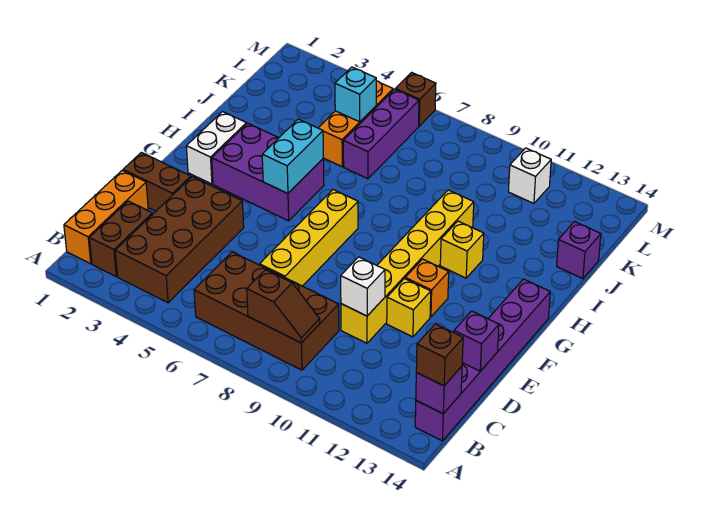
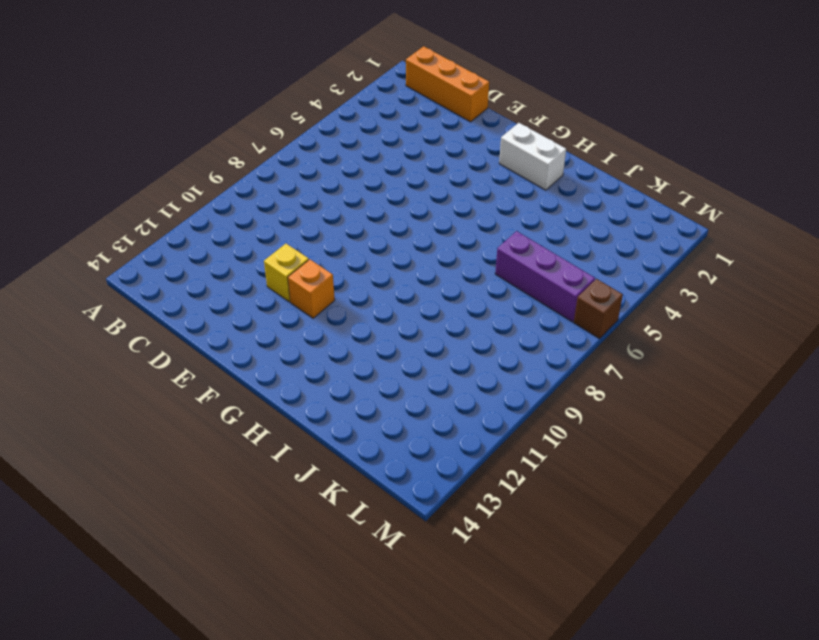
none -> brown brick B2:C2 level 1
none -> brown brick B3:E4 level 1
none -> brown brick B6:C9 level 1

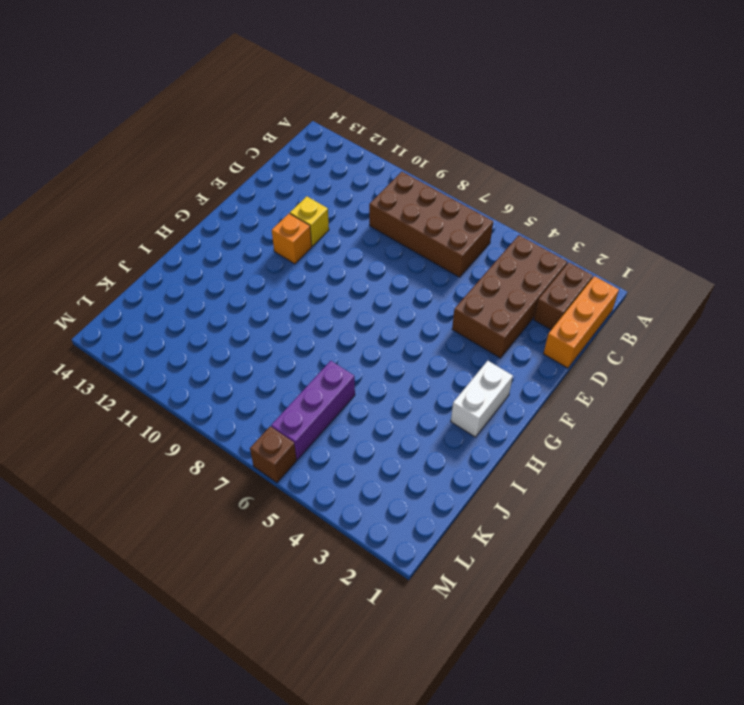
none -> purple brick B14:G14 level 1
none -> yellow brick D7:G7 level 1
none -> yellow brick D10:I10 level 1

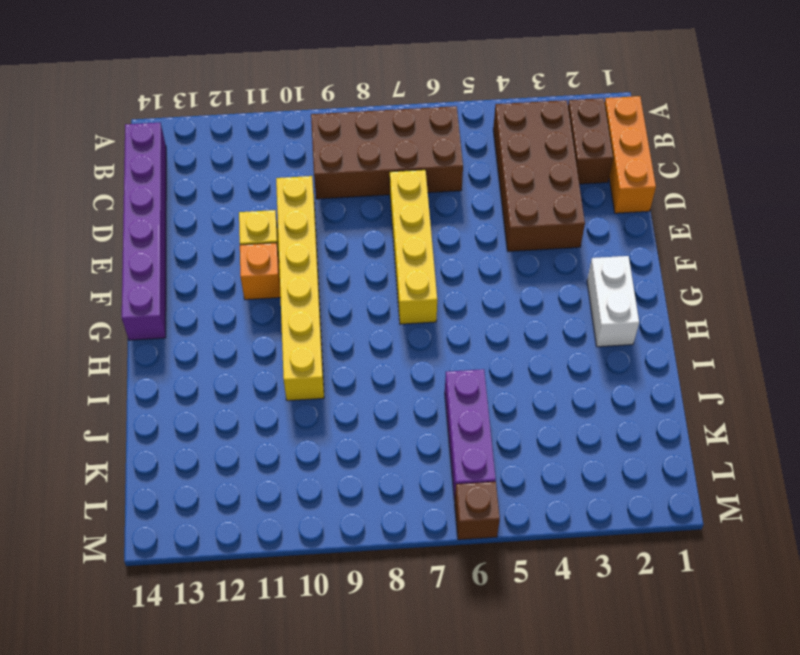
none -> brown brick E1:E2 level 1
none -> purple brick G3:H5 level 1
none -> yellow brick H11 level 1

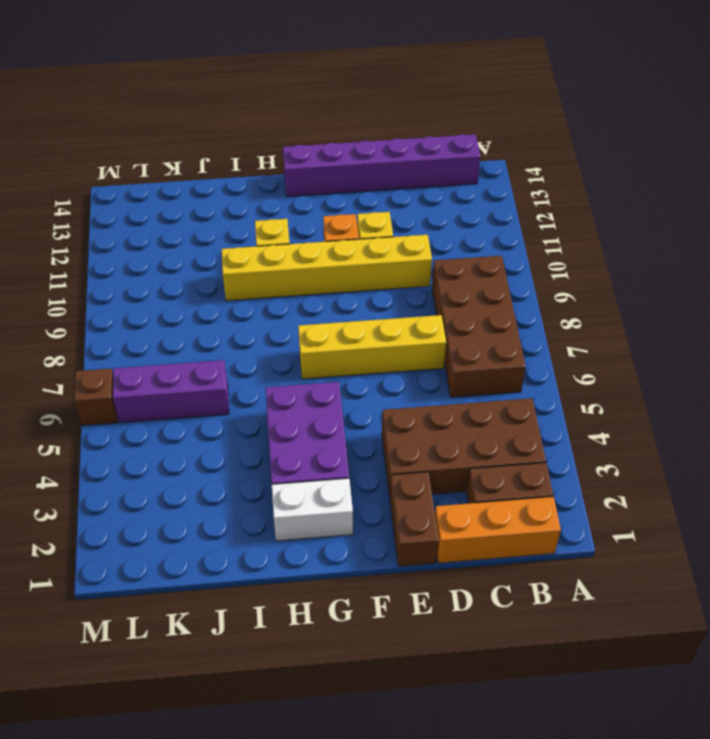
none -> orange brick J5:L5 level 1
none -> purple brick J14 level 1
none -> white brick L11 level 1

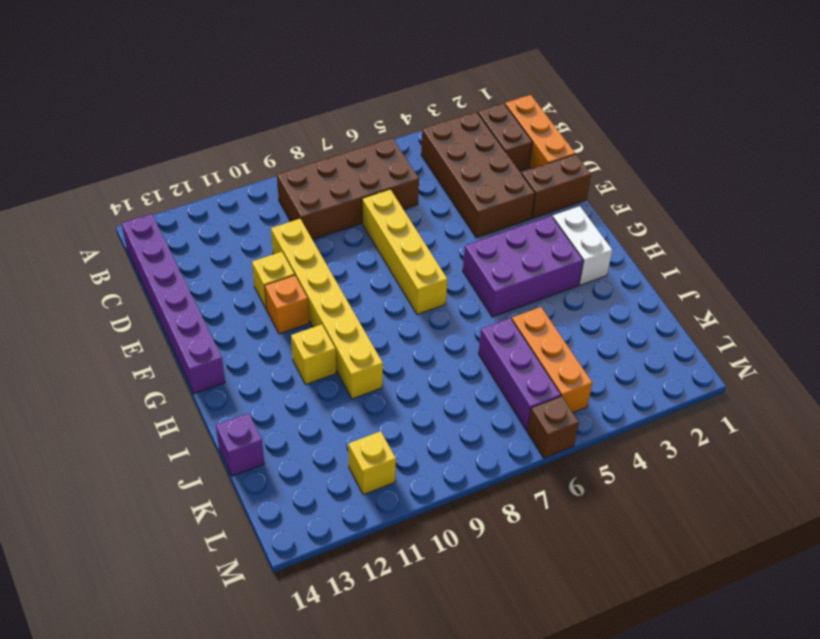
yellow brick L11 level 1 -> white brick L11 level 1
none -> brown slope B8:B9 level 2 top 8
none -> purple brick B14 level 2
none -> white brick D10 level 2

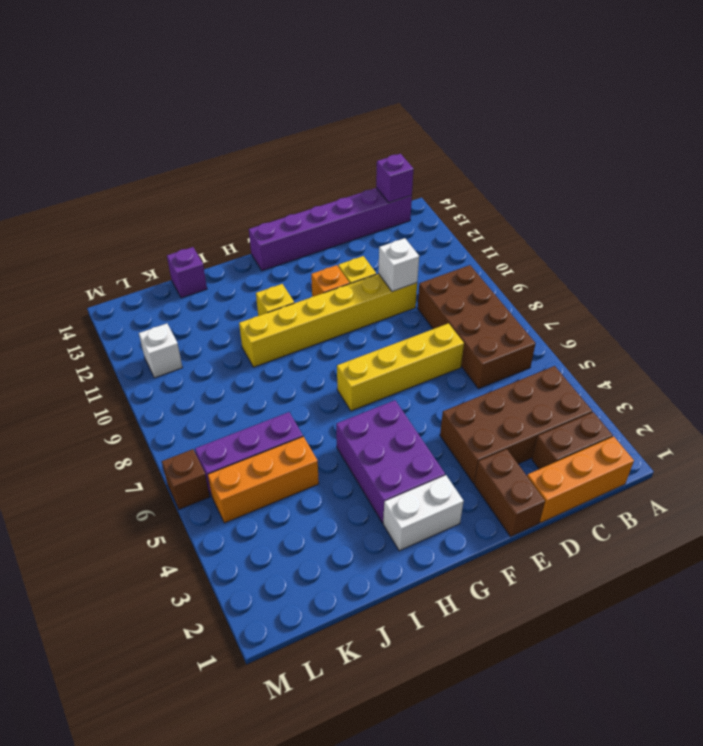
none -> brown slope B8:B9 level 2 top 8
none -> purple brick D14 level 2
none -> cyan brick G5:H5 level 2

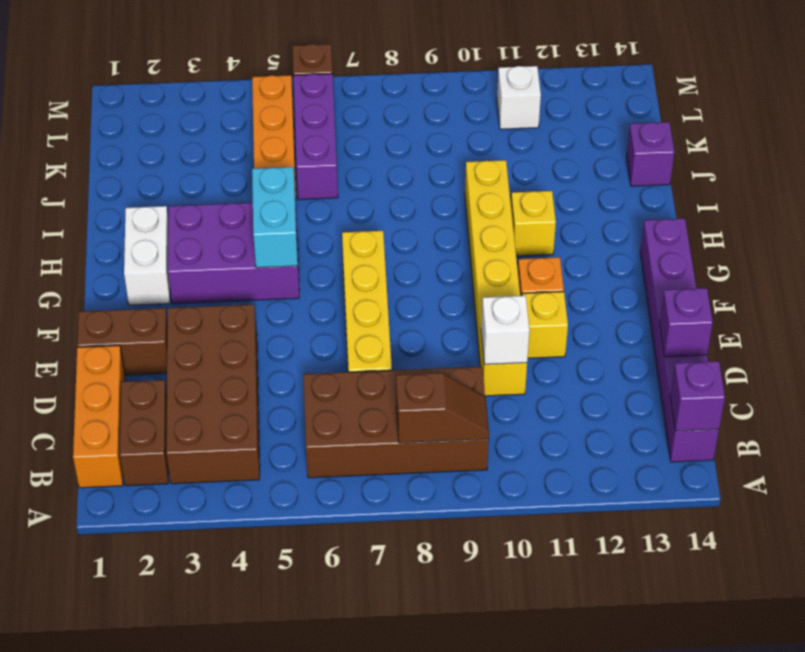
none -> cyan brick K5 level 2
none -> brown brick B14 level 3

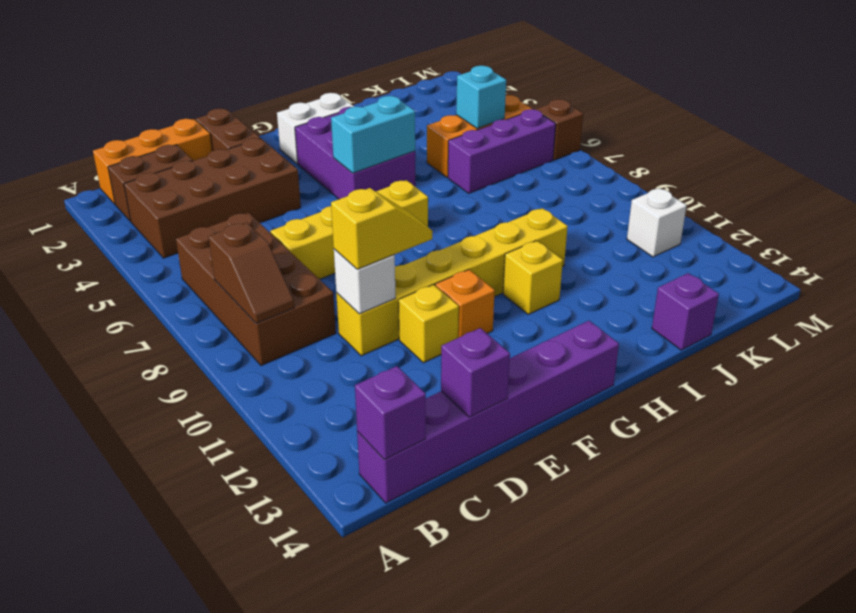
yellow slope D10:E10 level 3 top D -> none
none -> brown brick B14 level 3

